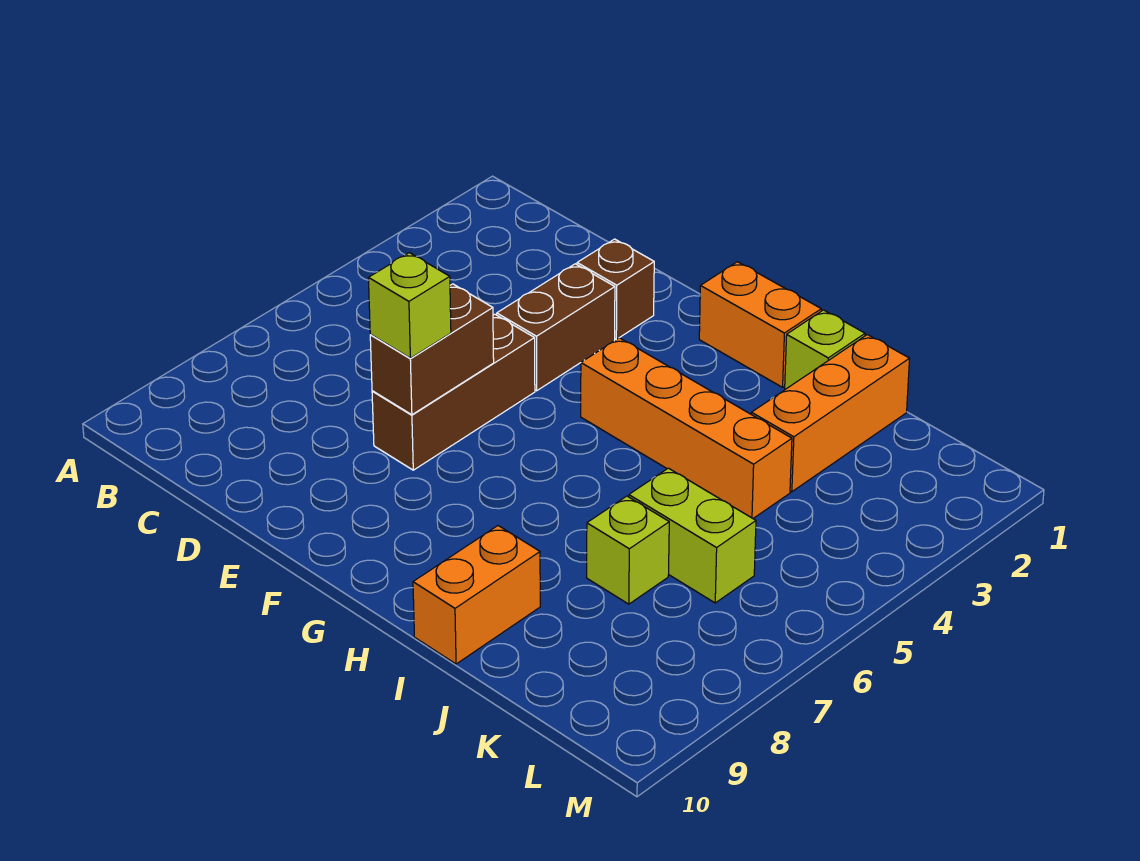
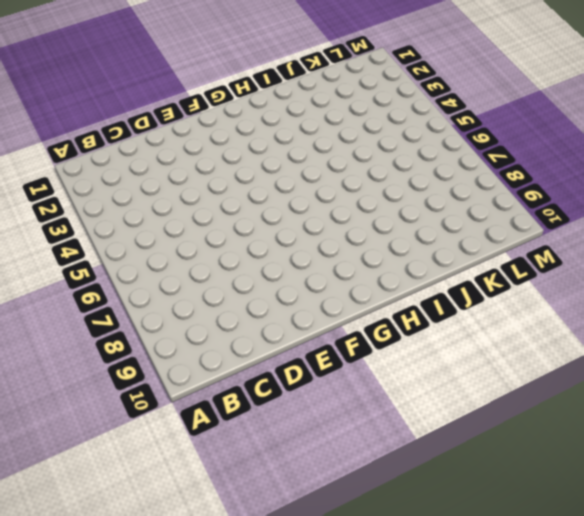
none -> brown brick E2 level 1
none -> brown brick E3:E4 level 1
none -> brown brick E5:E7 level 1

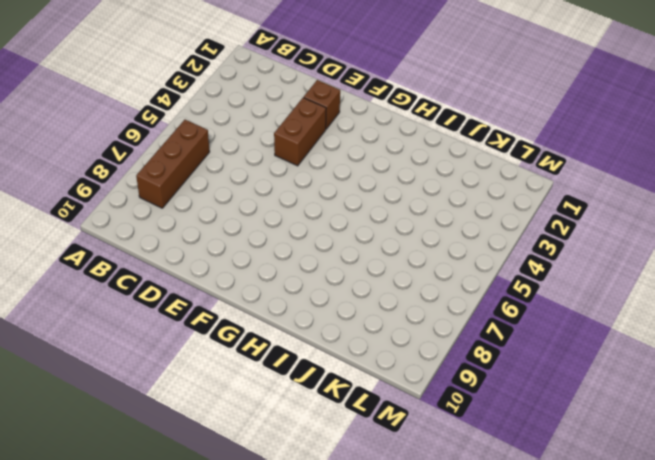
brown brick B6:B8 level 1 -> brown brick E5:E7 level 1
none -> orange brick G1:H1 level 1
none -> orange brick G4:J4 level 1
none -> lime brick I1 level 1

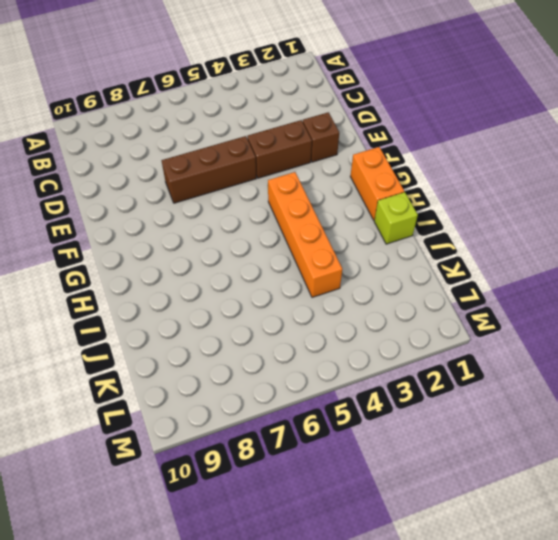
none -> orange brick I9:I10 level 1
none -> orange brick J1:J3 level 1
none -> lime brick J6:K6 level 1

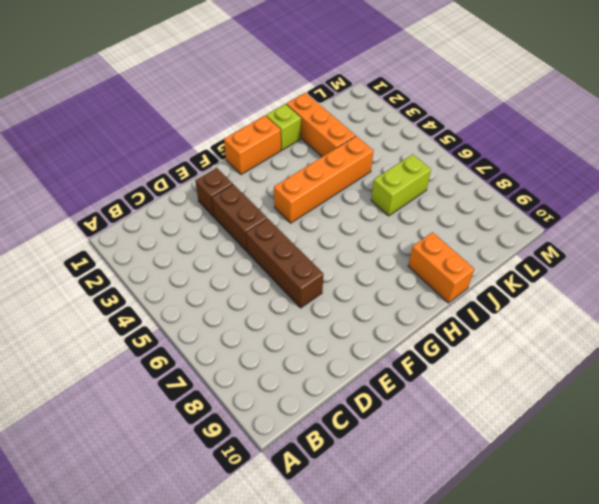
none -> lime brick J7 level 1
none -> brown brick E6:E7 level 2
none -> lime brick E7 level 3

